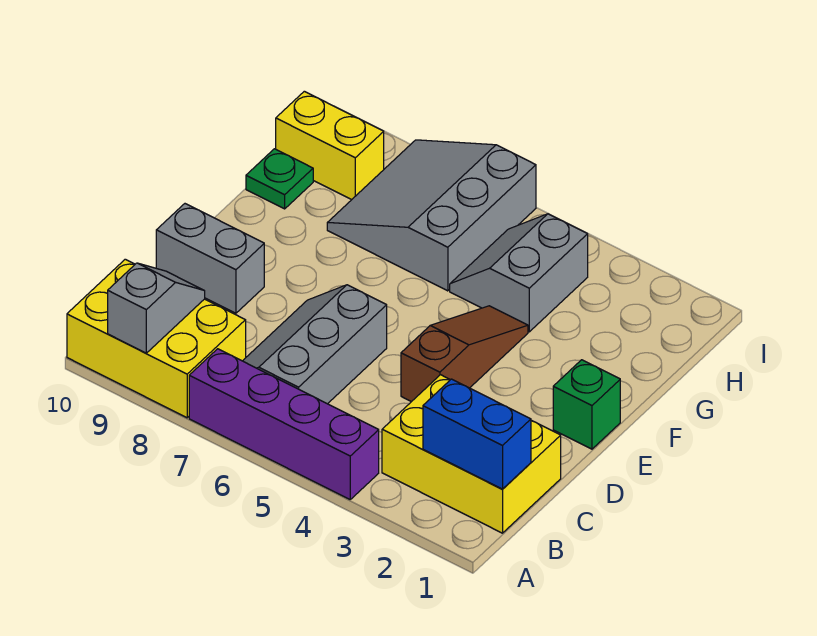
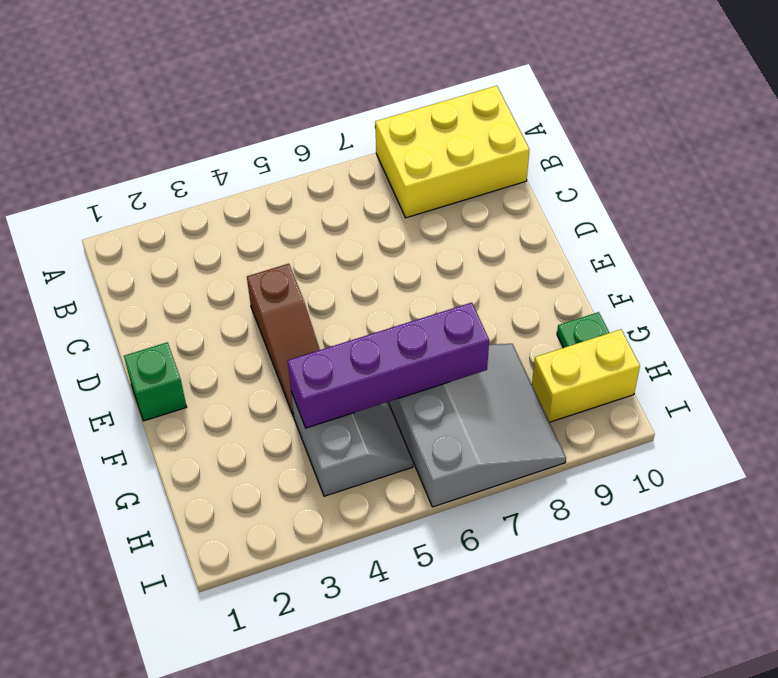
purple brick G4:G7 level 2 -> purple brick A4:A7 level 1
none -> yellow brick B1:C3 level 1
none -> grey slope B6:D7 level 1 top 6
none -> grey brick D9:D10 level 1

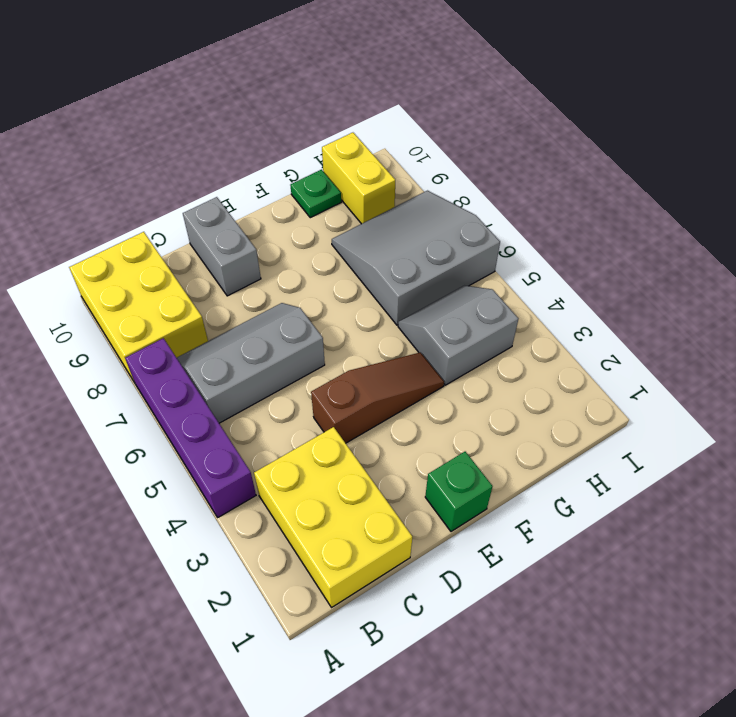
none -> grey slope A9:B9 level 2 top A
none -> blue brick B1:B2 level 2

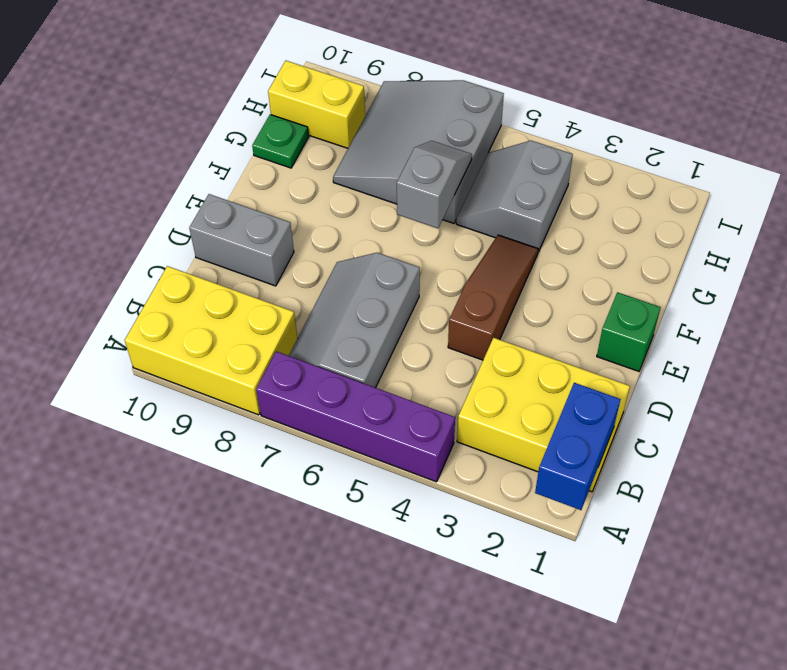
blue brick A1:B1 level 2 -> blue brick B1:B2 level 2
grey slope F6:G6 level 2 top F -> grey slope A9:B9 level 2 top A

